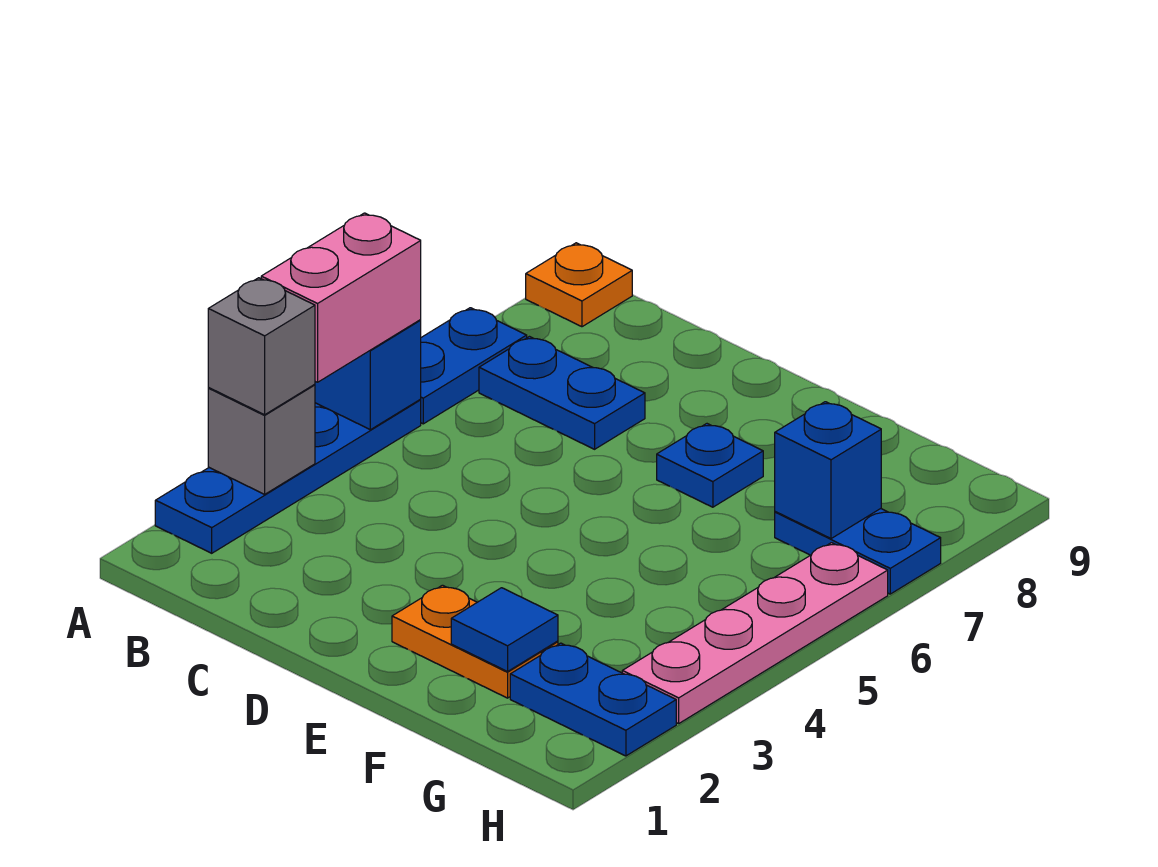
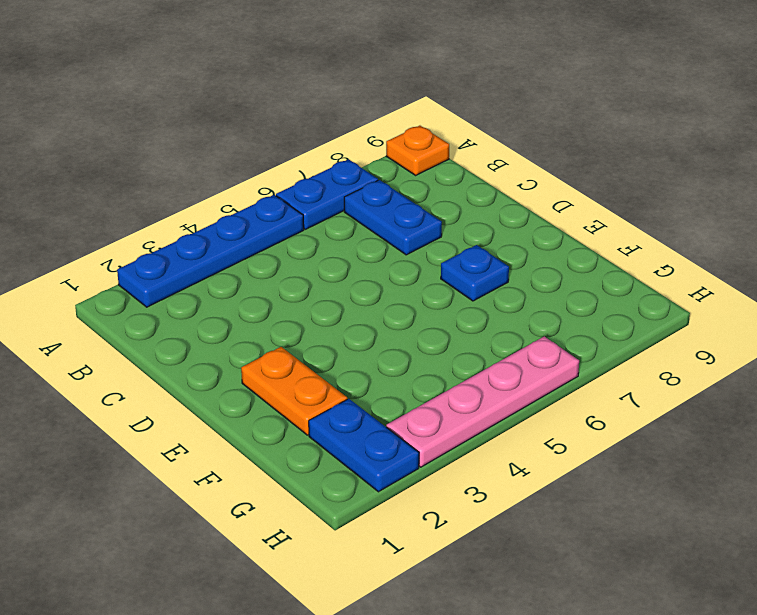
none -> blue plate G7:H7 level 1
none -> grey brick A3 level 2
none -> blue brick A5 level 2

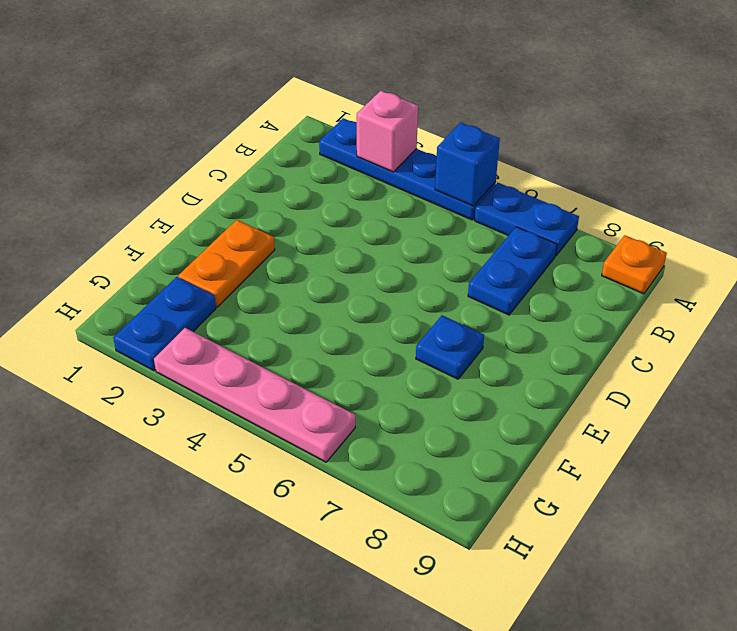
pink brick A3 level 2 -> grey brick A3 level 2
none -> blue plate G7:H7 level 1
none -> blue tile F2 level 2
none -> blue brick G7 level 2

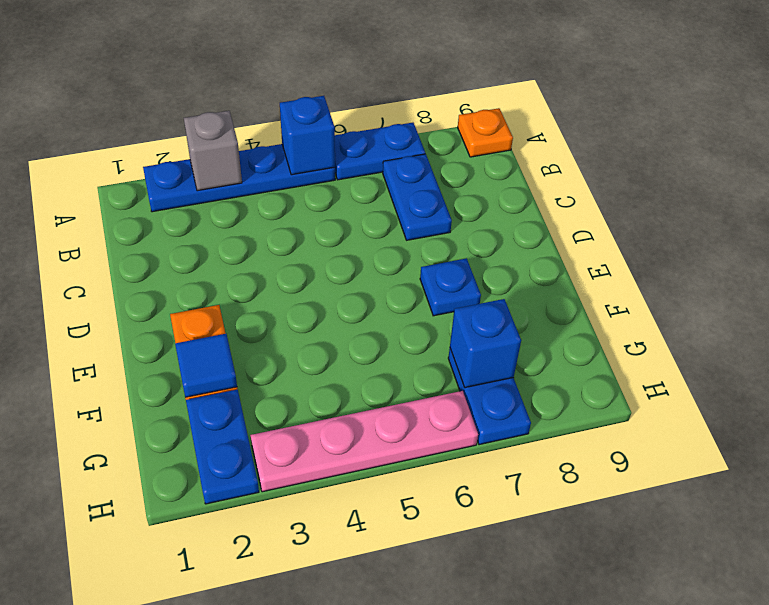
none -> grey brick A3 level 3
none -> pink brick A4:A5 level 3

